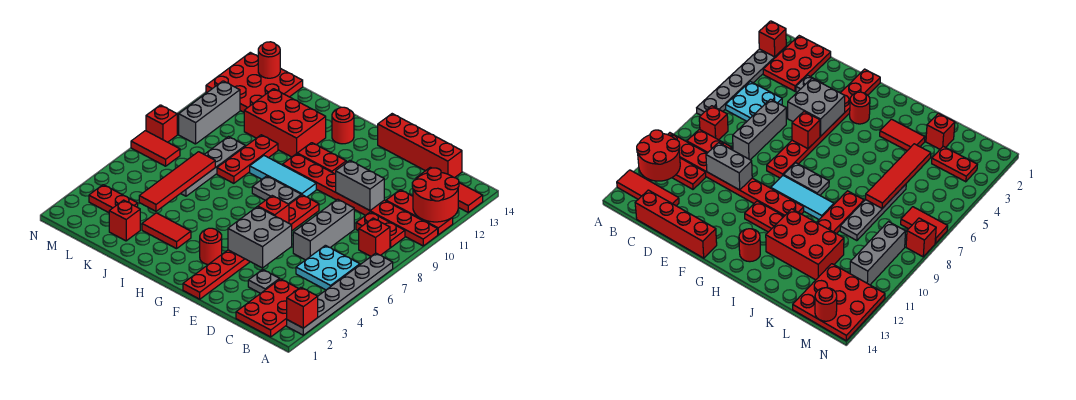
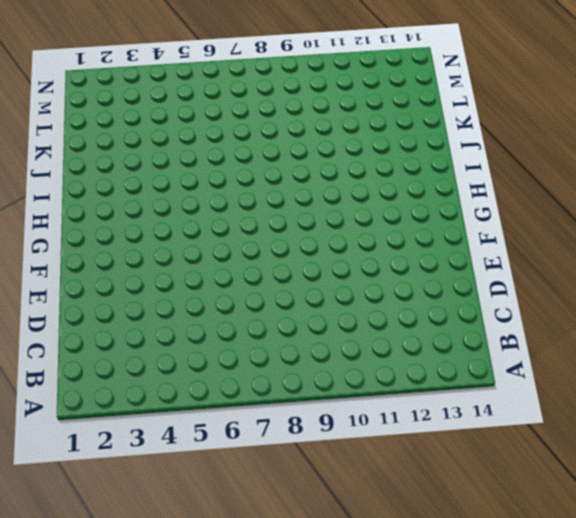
none -> grey plate A2:A7 level 1
none -> red plate A10:H10 level 1
none -> red plate A11:C11 level 1
none -> red tile A13:C13 level 1

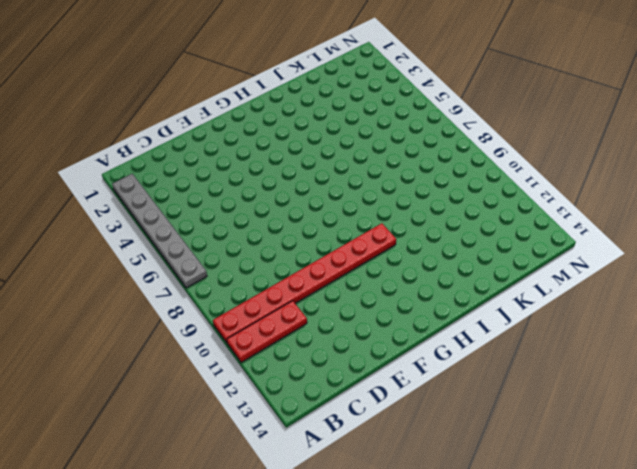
none -> red tile A13:C13 level 1
none -> red plate B1:C3 level 1
none -> cyan plate B5:C6 level 1
none -> red brick B8 level 1

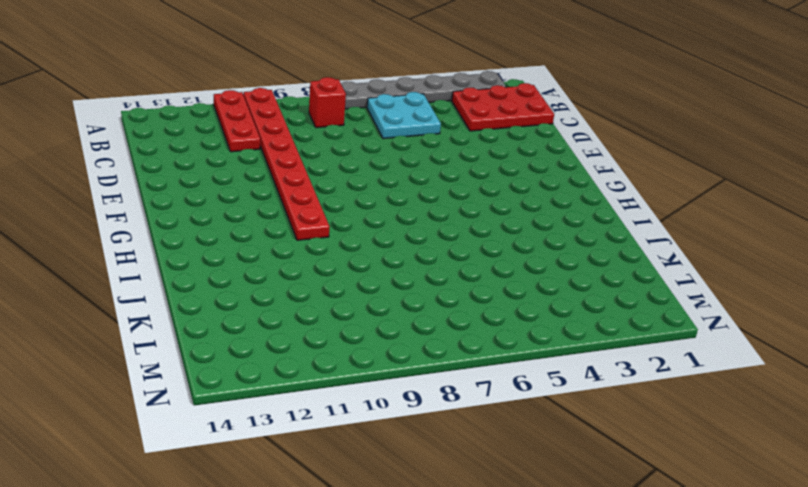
none -> red tile A13:C13 level 1
none -> red plate B9:C9 level 1
none -> red brick C14:F14 level 1
none -> grey plate D3 level 1

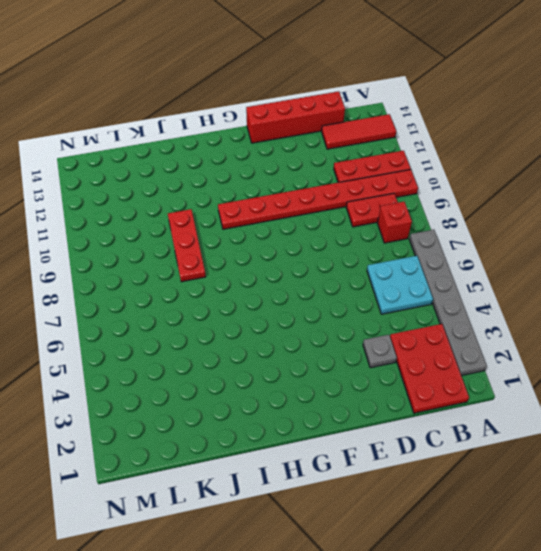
none -> grey brick D6:D8 level 1
none -> red plate F1:F8 level 1
none -> red round brick G3 level 1
none -> grey plate G8:H8 level 1

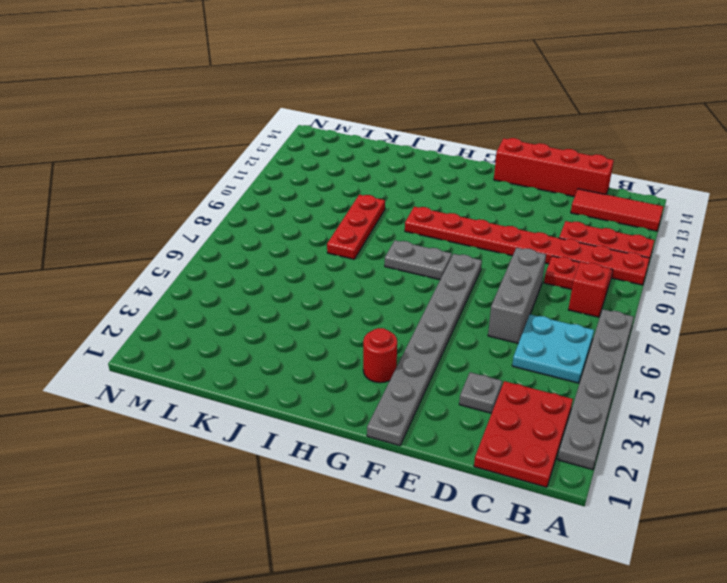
grey plate F1:F8 level 1 -> red plate F1:F8 level 1
none -> cyan tile G9:I9 level 1
none -> red plate G11:H11 level 1
none -> red round brick H13 level 1
none -> red tile I3:J3 level 1

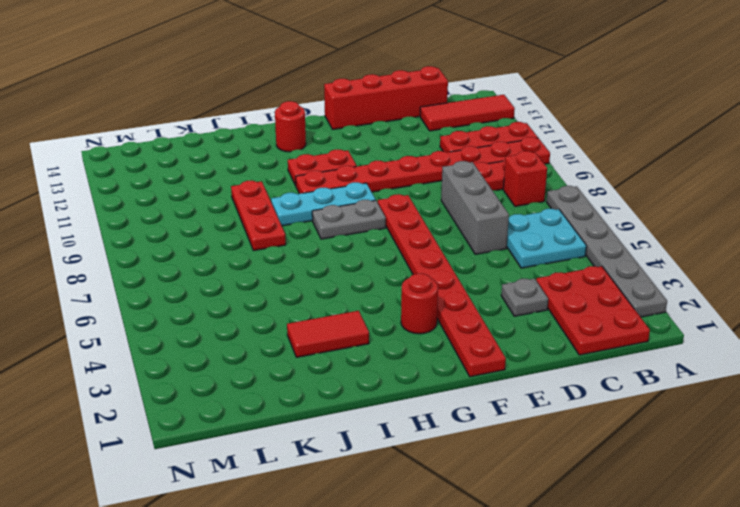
cyan plate G9:I9 level 1 -> cyan tile G9:I9 level 1
none -> red brick I11:K12 level 1
none -> red brick K2 level 1
none -> grey plate K6:K9 level 1
none -> red plate L3:M3 level 1

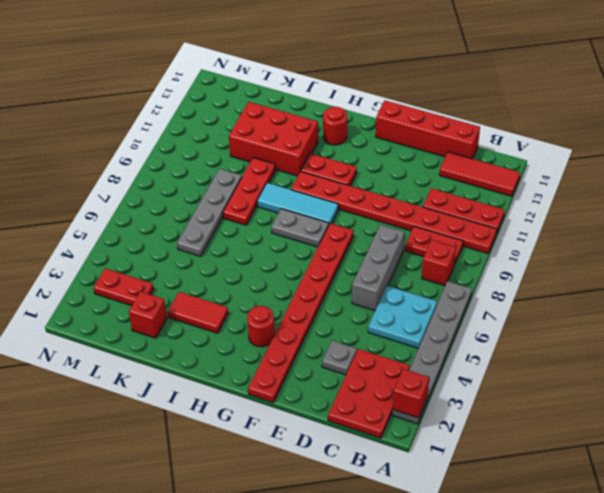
none -> red plate L12:N14 level 1
none -> red tile M7:N7 level 1
none -> grey brick M9:M11 level 1
none -> red brick N8 level 1

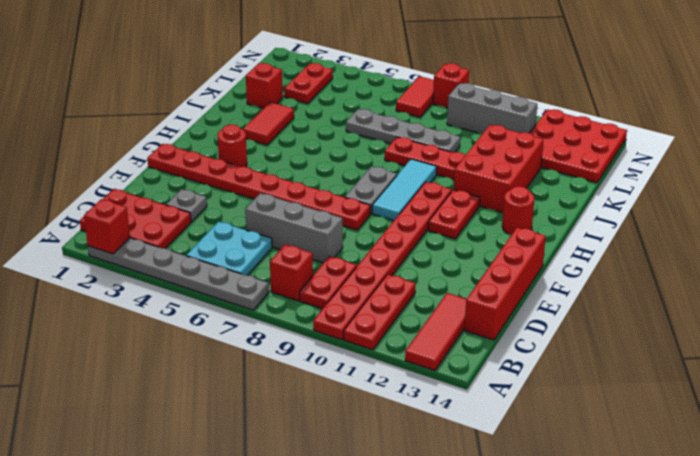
none -> red round brick A11:B12 level 2
none -> grey brick D10:E10 level 2
none -> grey brick E4:F5 level 2
none -> red brick F6 level 2

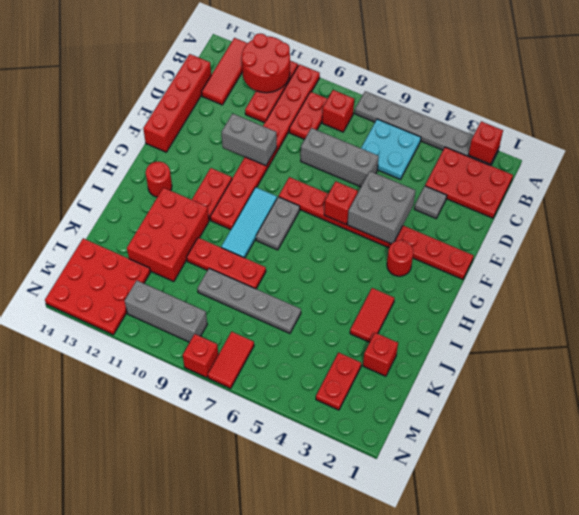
grey brick E10:E11 level 2 -> grey brick D10:E10 level 2
none -> red tile K4:K7 level 2
none -> red round brick M14 level 2

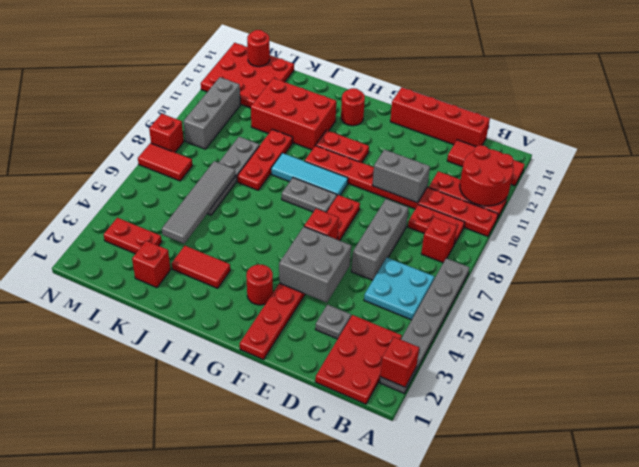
grey tile K4:K7 level 2 -> red tile K4:K7 level 2

